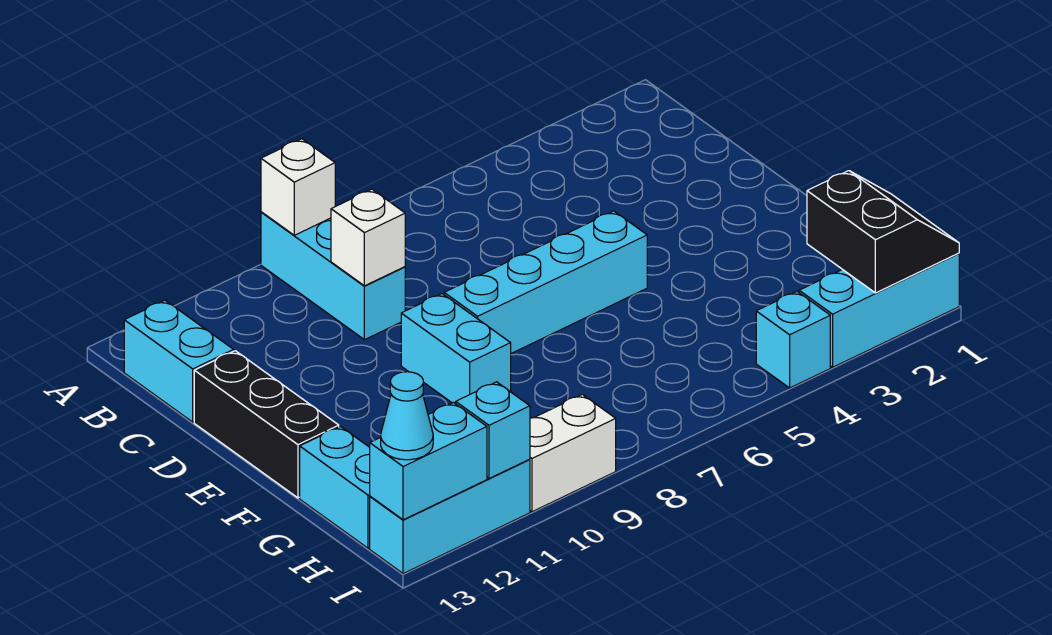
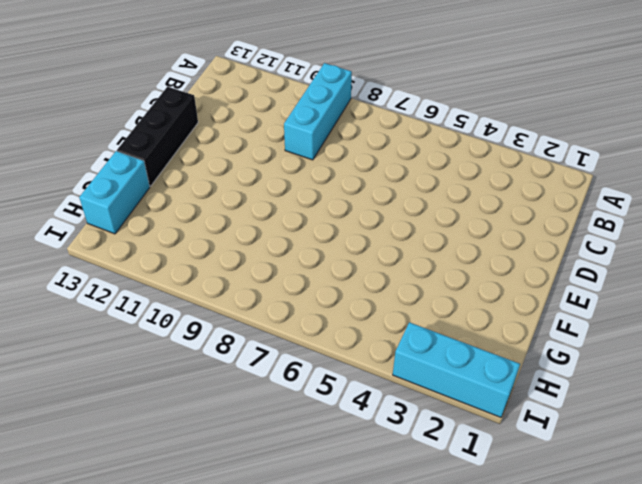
none -> cyan brick B13:C13 level 1
none -> cyan brick E5:E8 level 1
none -> cyan brick E9:F9 level 1

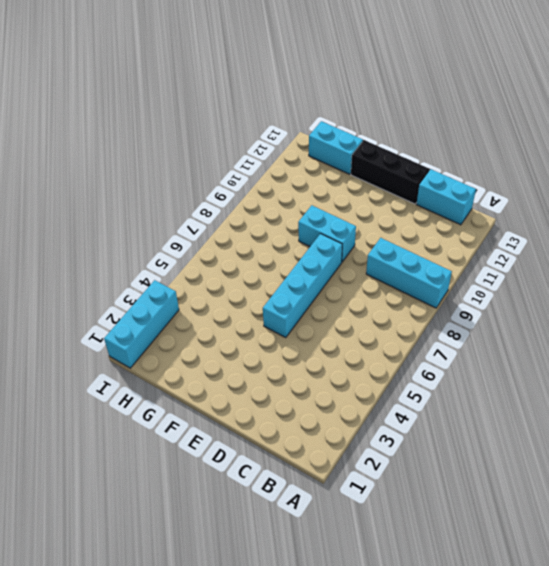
none -> cyan brick I4 level 1
none -> white brick I9:I10 level 1
none -> cyan brick I11:I13 level 1

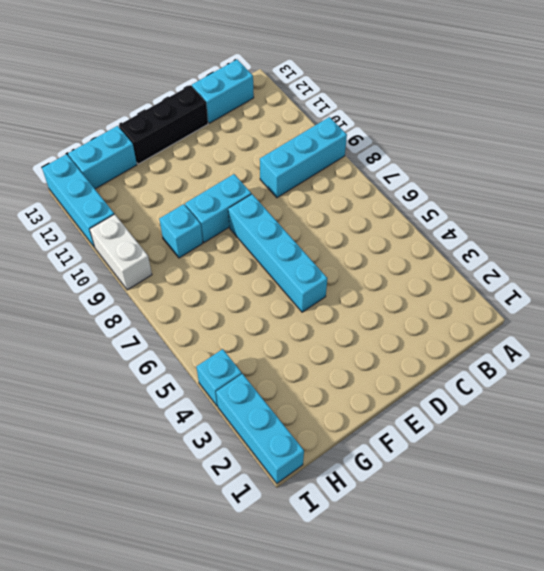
cyan brick G9 level 1 -> cyan brick I11 level 2
none -> white brick A9 level 2
none -> white brick C9 level 2
none -> black slope H1:I2 level 2 top 2

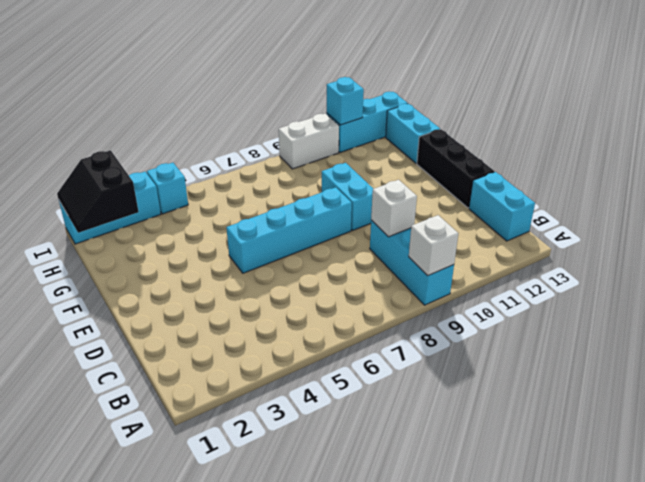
none -> cyan brick I12:I13 level 2
none -> cyan cone I13 level 3

